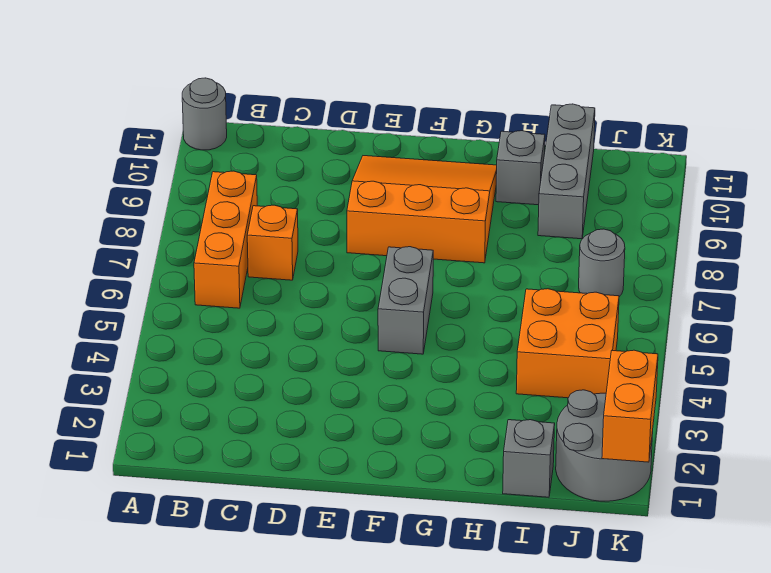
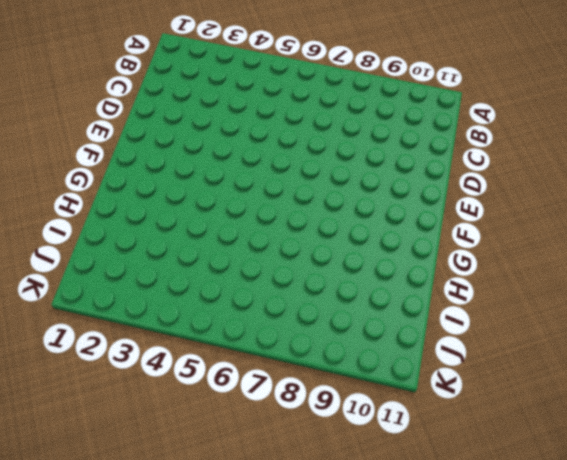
none -> grey round brick A11 level 1
none -> orange brick B6:B8 level 1
none -> orange brick C7 level 1

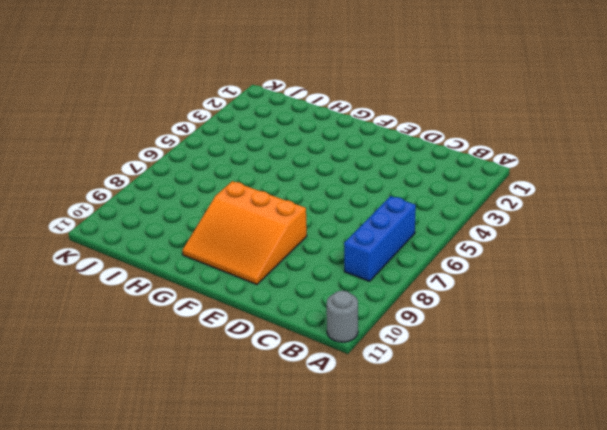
blue brick B6:B8 level 1 -> orange brick B6:B8 level 1
none -> orange brick C7 level 1
none -> grey brick F5:F6 level 1
none -> grey brick H10 level 1

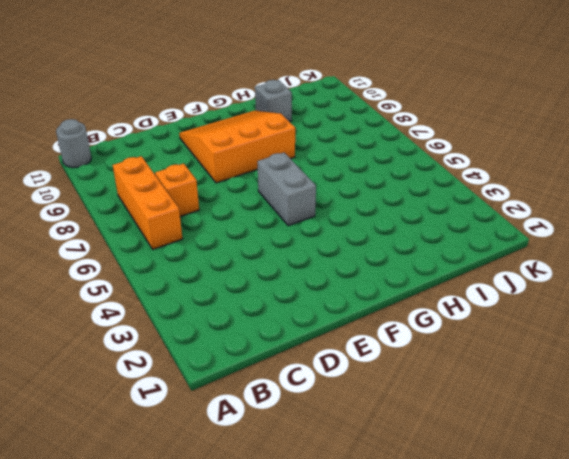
none -> grey brick I1 level 1
none -> orange brick I4:J5 level 1
none -> grey brick I9:I11 level 1

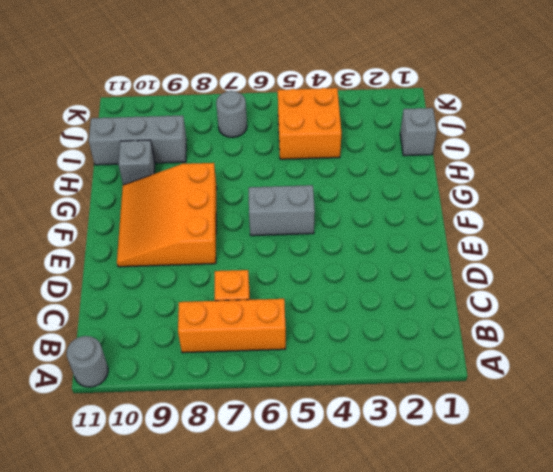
none -> grey round brick J1:K2 level 1
none -> orange brick K1:K2 level 2

